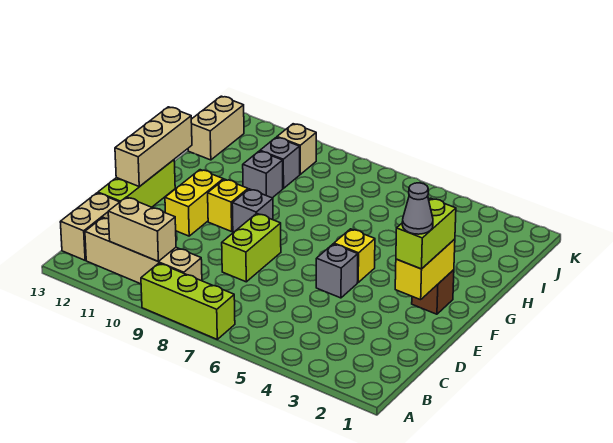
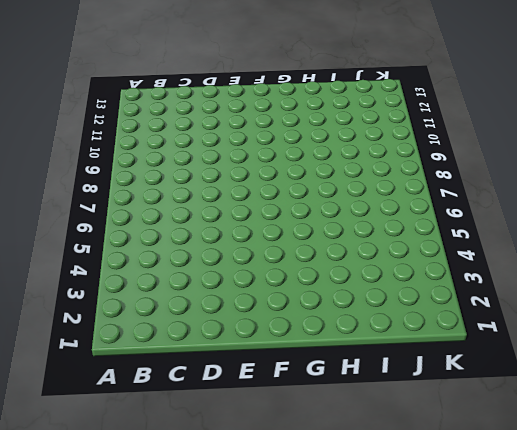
none -> lime brick A7:A9 level 1
none -> tan brick B9:B12 level 1
none -> tan brick B13:C13 level 1

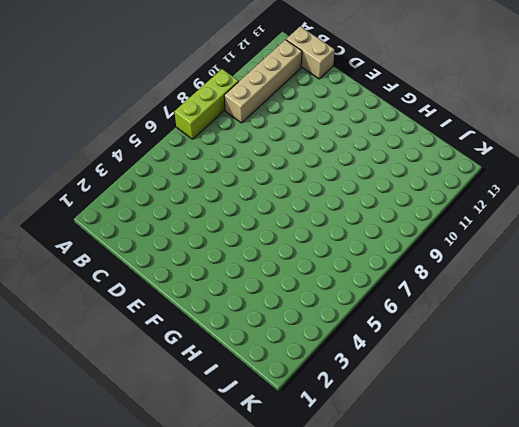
none -> lime brick D8:E8 level 1
none -> lime brick D13:F13 level 1
none -> grey brick E5 level 1

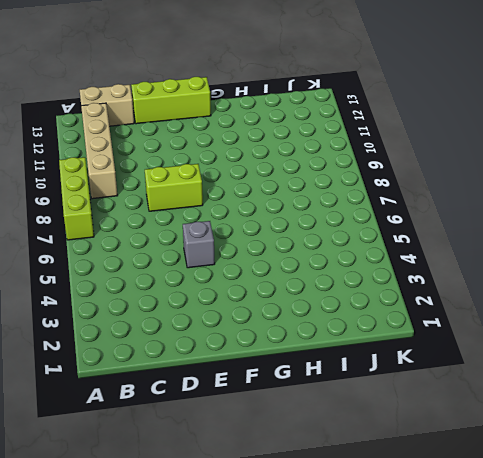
none -> yellow brick E11:F11 level 1
none -> brown brick F2 level 1
none -> yellow brick F5 level 1

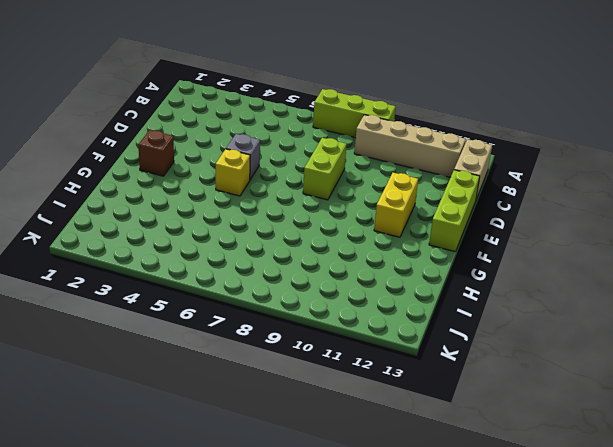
none -> grey brick F9 level 1
none -> yellow brick F10 level 1
none -> grey brick H10 level 1

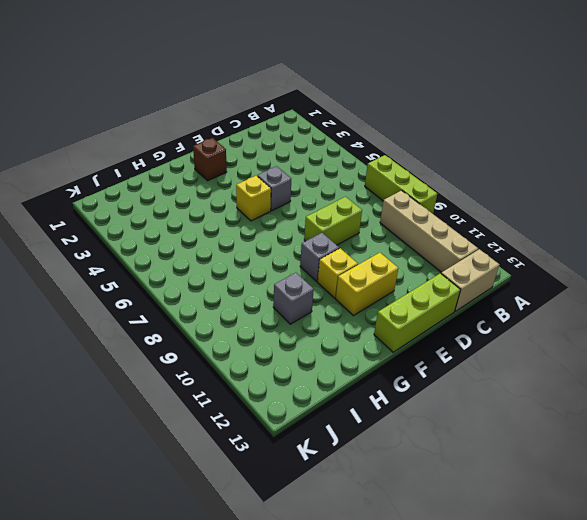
none -> grey brick I10 level 1
none -> tan brick I13:J13 level 1
none -> tan brick J10 level 1

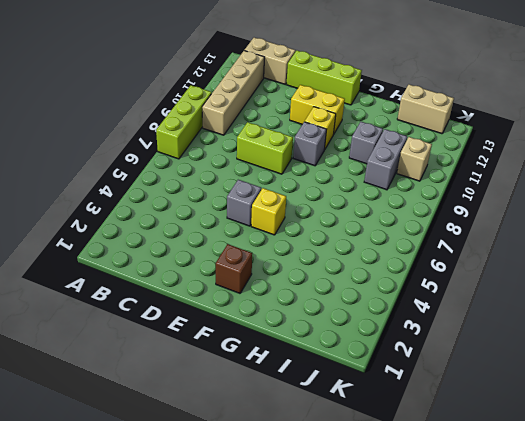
grey brick I9:I10 level 1 -> grey brick I10 level 1
none -> tan brick B10:B11 level 2
none -> yellow brick E2:F2 level 2
none -> tan brick E13:G13 level 2

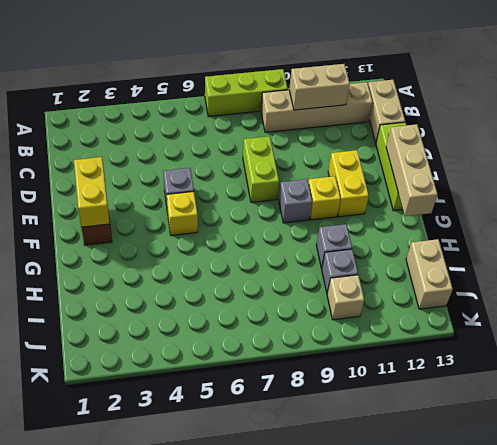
none -> lime brick E2:F2 level 3
none -> grey cone E2 level 4

